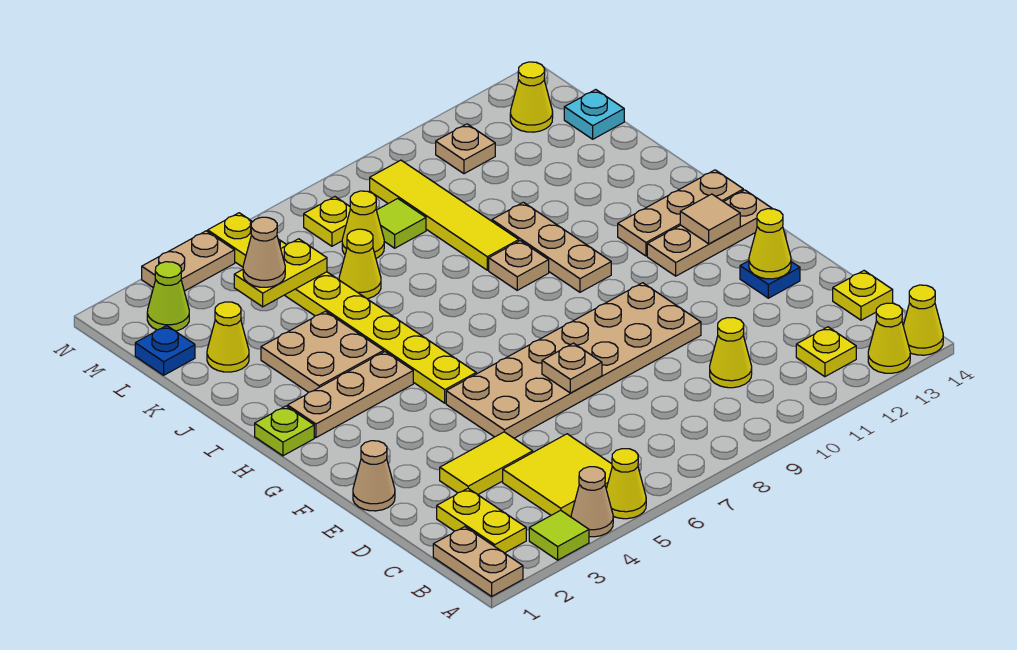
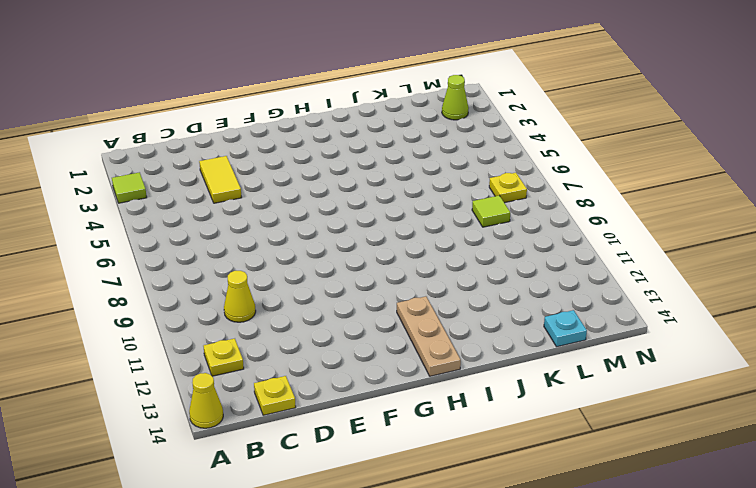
none -> tan plate A1:B1 level 1
none -> tan cone A4 level 1
none -> yellow cone A5 level 1
none -> yellow cone A13 level 1

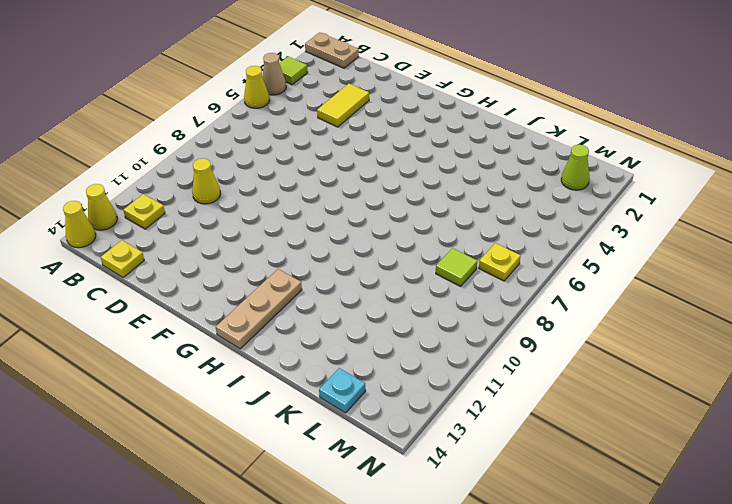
none -> yellow plate B2:C2 level 1
none -> yellow tile B4:C5 level 1
none -> tan cone E1 level 1
none -> tan plate E5:F10 level 1

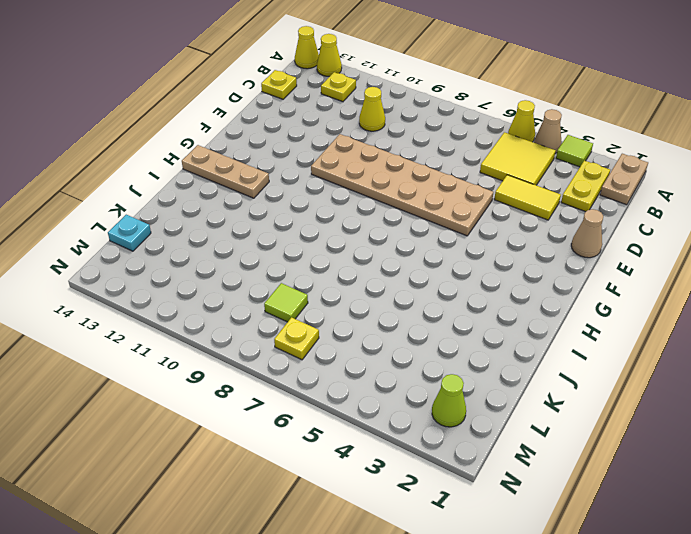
none -> blue plate E13 level 1
none -> yellow plate G5:N5 level 1
none -> tan plate G12:G14 level 1
none -> lime plate H1 level 1

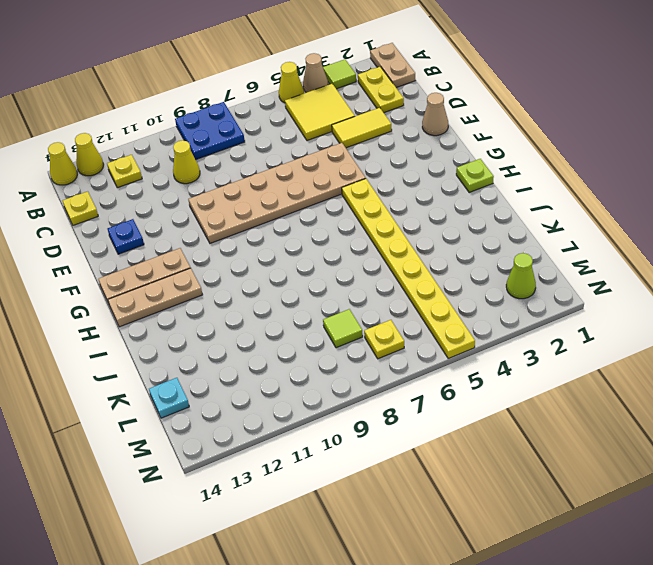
blue plate A8:B9 level 1 -> none
none -> tan plate H2:H4 level 1
none -> tan plate H10:J10 level 1
none -> tan plate I3:J4 level 1
none -> tan plate I9 level 1

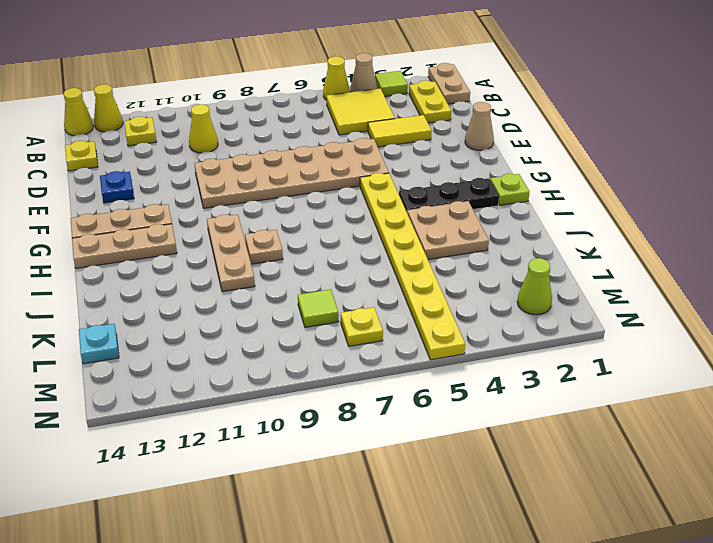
black plate H2:H4 level 1 -> tan plate H2:H4 level 1
none -> yellow tile J9:M9 level 1
none -> yellow cone K2 level 1
none -> yellow cone K6 level 1
none -> blue plate L1 level 1

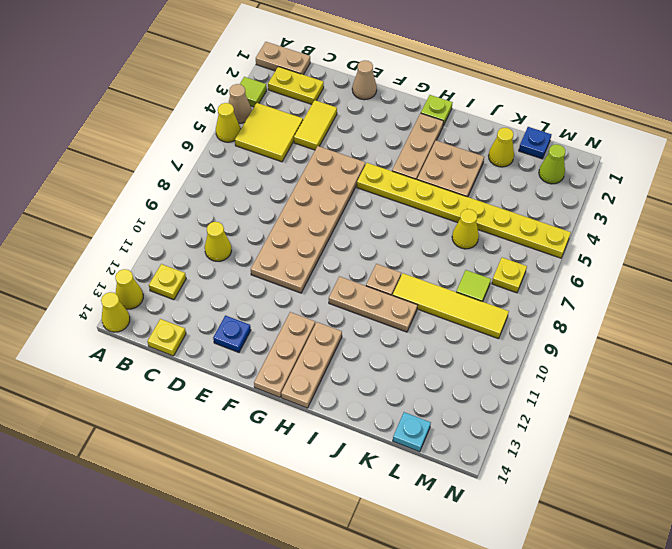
none -> yellow cone L7 level 1
none -> tan plate M11 level 1
none -> yellow cone M13 level 1
none -> tan plate N3:N4 level 1

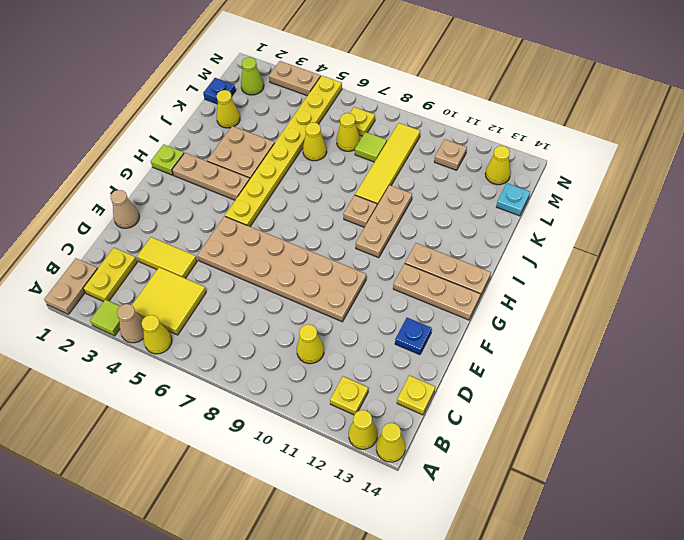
none -> tan plate E7 level 2
none -> yellow cone E13 level 2
none -> tan tile G13 level 2
none -> yellow plate L4:L5 level 2

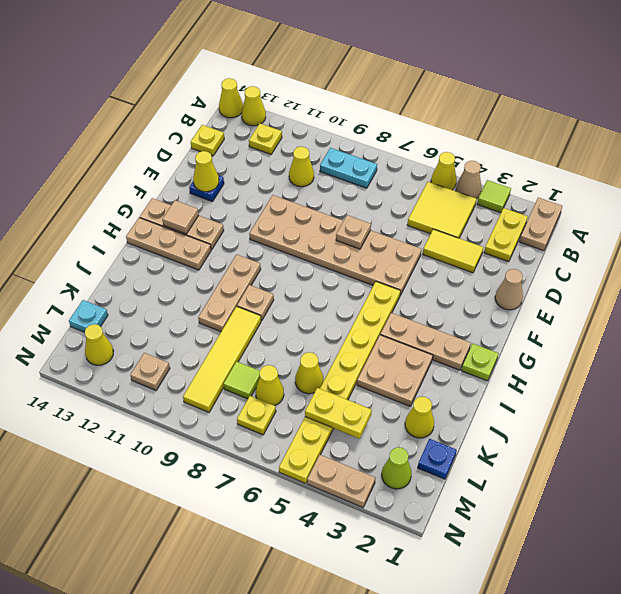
cyan plate B8:B9 level 1 -> none
none -> tan cone L4 level 3

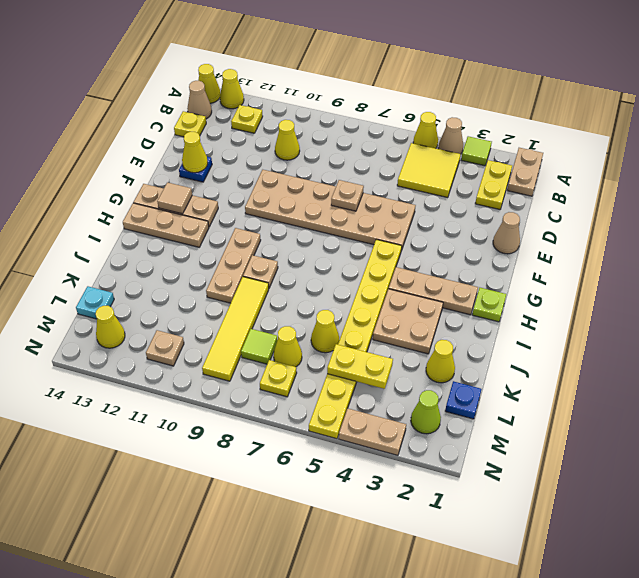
tan cone B14 level 1 -> tan cone L4 level 3
none -> yellow tile D3:D4 level 1

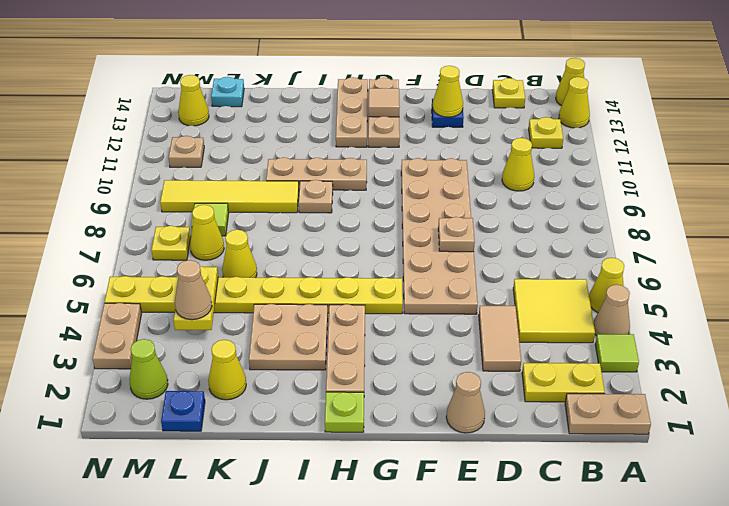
tan tile D3:D4 level 1 -> yellow tile D3:D4 level 1

